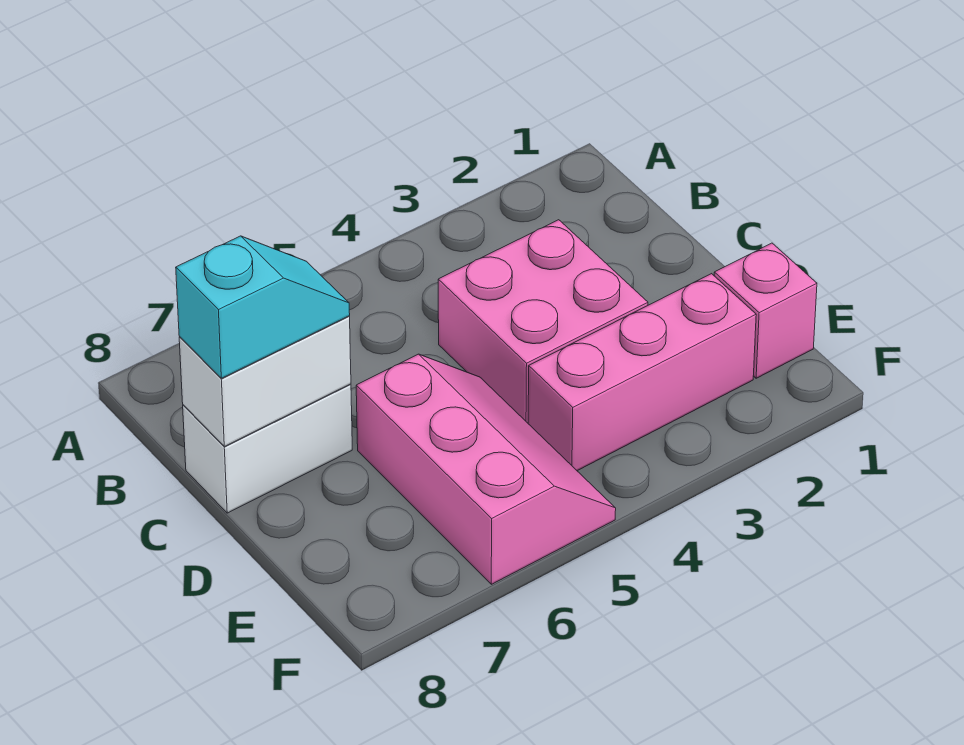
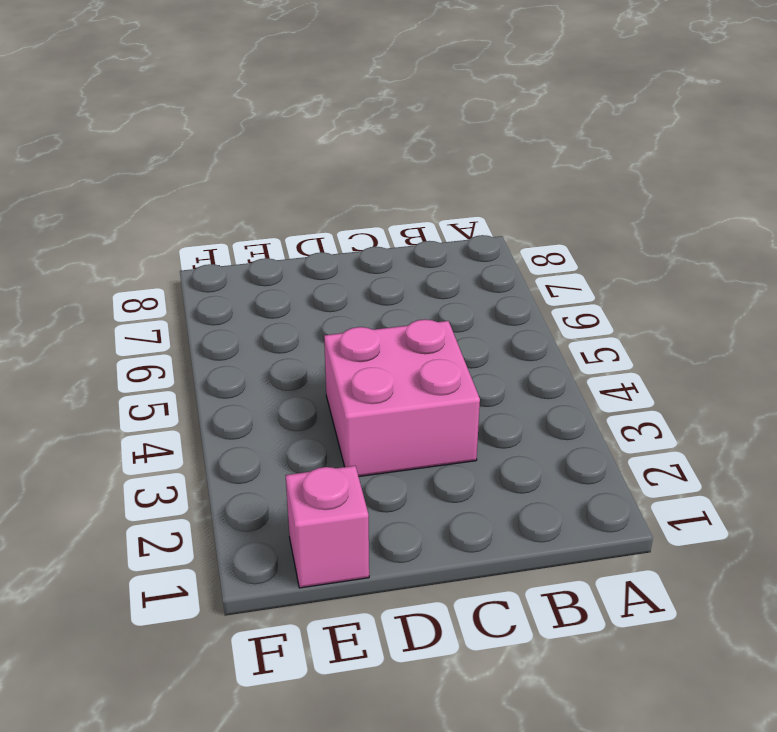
none -> white brick C7:C8 level 1
none -> pink slope D5:F6 level 1 top 6

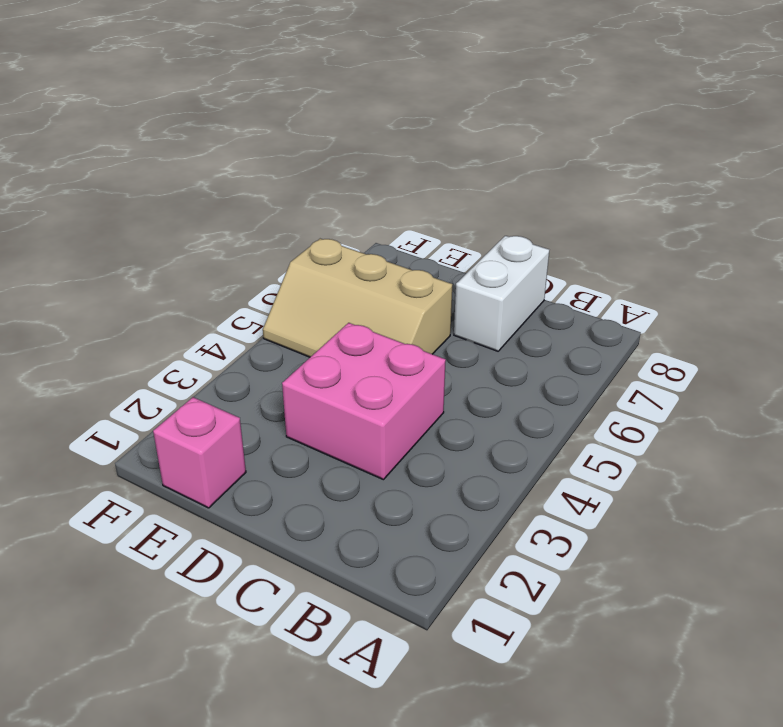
tan slope D5:F6 level 1 top 6 -> pink slope D5:F6 level 1 top 6
none -> pink brick E2:E4 level 1
none -> white brick C7:C8 level 2

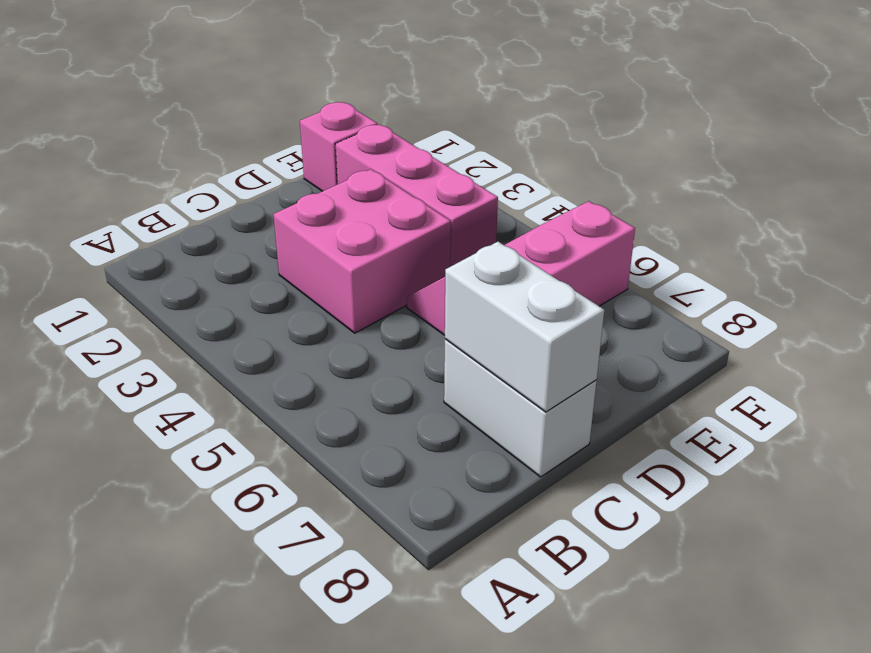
none -> cyan slope C7:C8 level 3 top 8

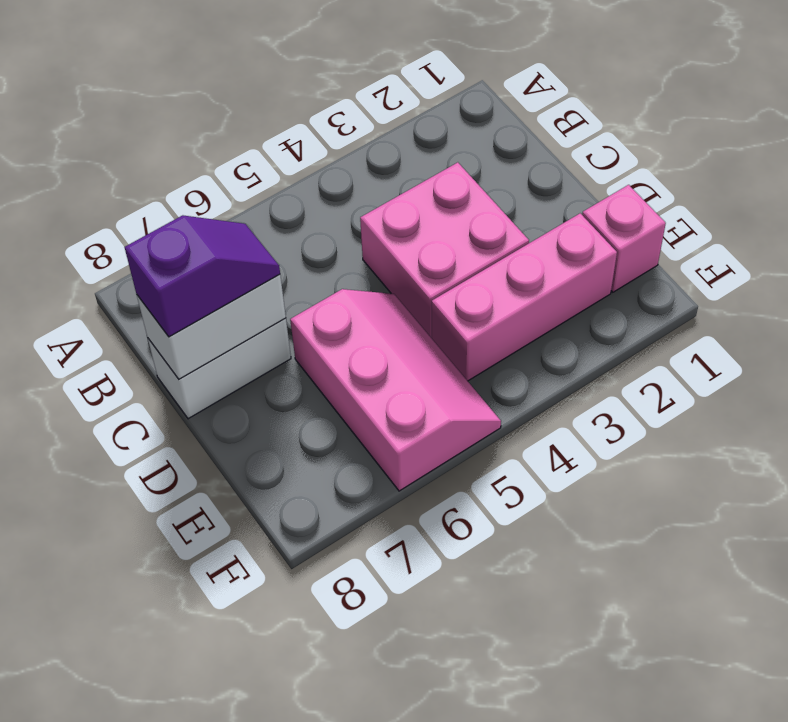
purple slope C7:C8 level 3 top 8 -> cyan slope C7:C8 level 3 top 8

